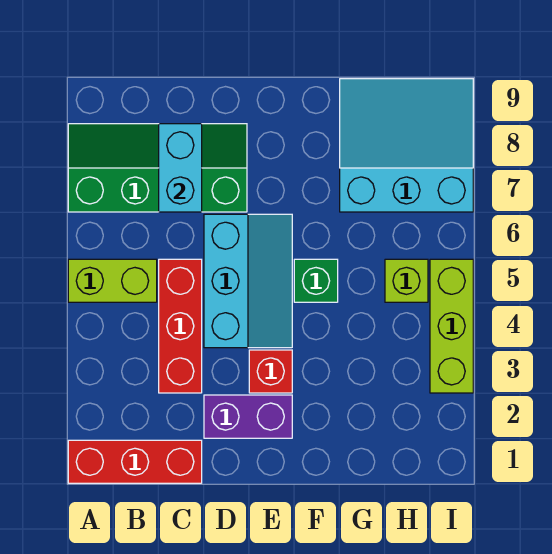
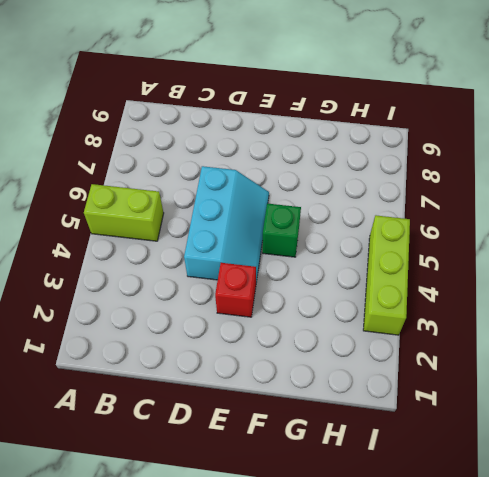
none -> red brick A1:C1 level 1
none -> green slope A7:D8 level 1 top 7
none -> red brick C3:C5 level 1

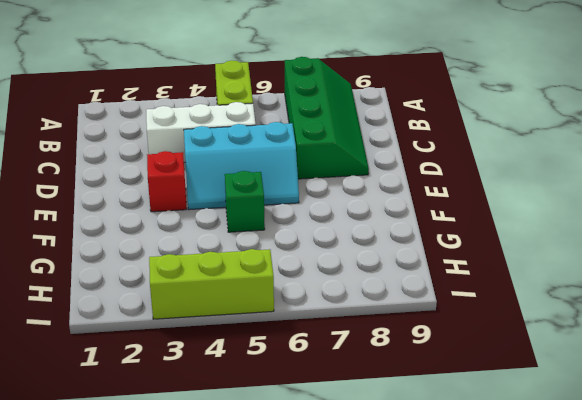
white brick C3:C5 level 1 -> red brick C3:C5 level 1
none -> red brick A1:C1 level 1
none -> purple brick D2:E2 level 1
none -> cyan slope G7:I9 level 1 top 7

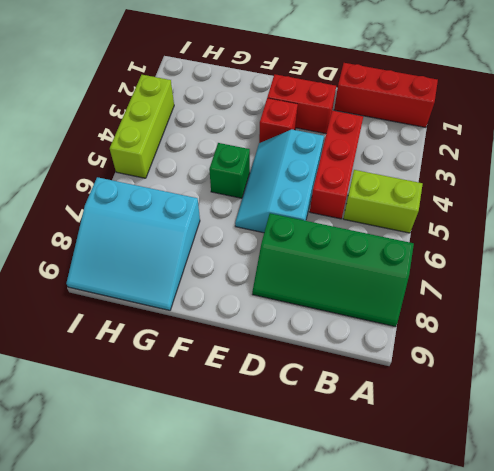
red brick D2:E2 level 1 -> purple brick D2:E2 level 1
none -> lime brick H5 level 1
none -> cyan brick C7:C8 level 2

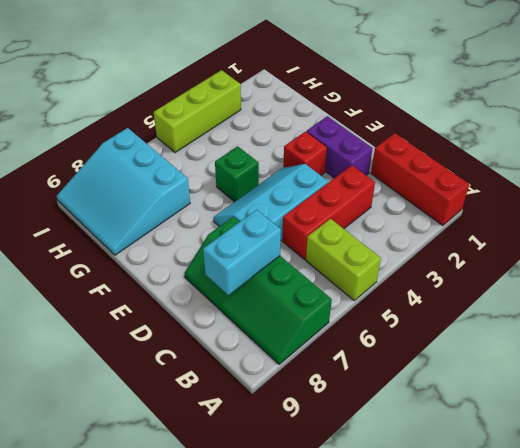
none -> lime brick H5 level 1

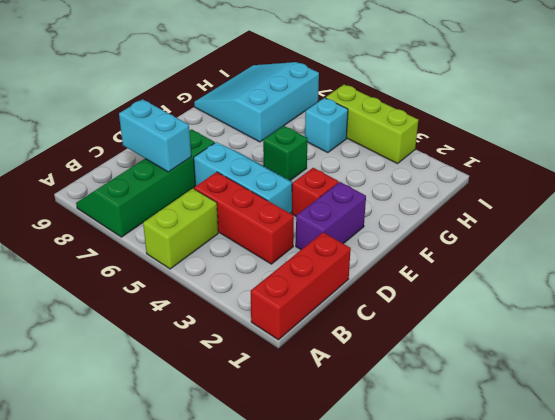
cyan brick H5 level 1 -> lime brick H5 level 1

